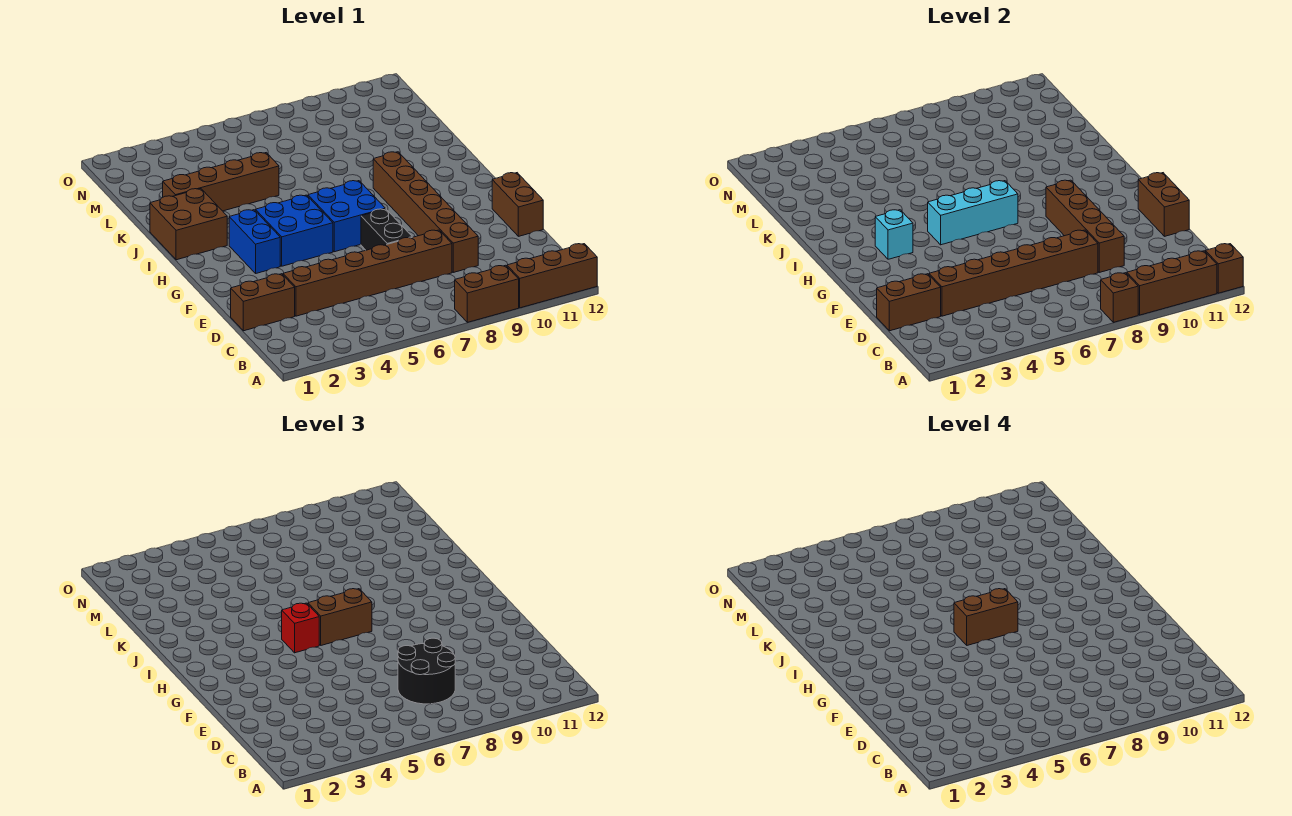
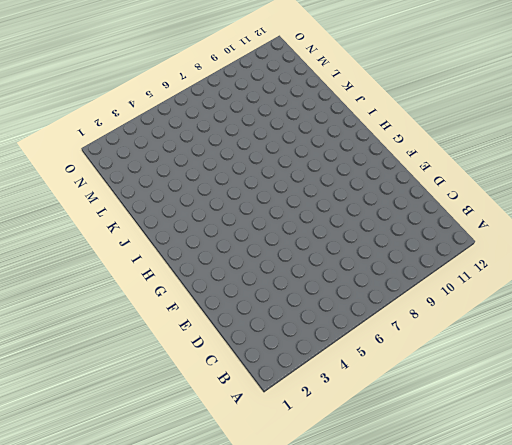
none -> brown brick A8:A9 level 1
none -> brown brick A10:A12 level 1
none -> brown brick D1:D2 level 1

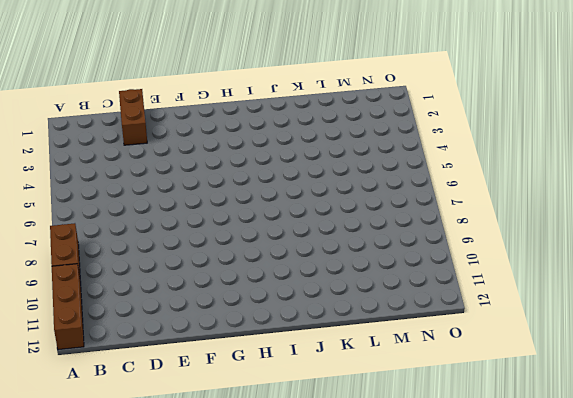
none -> brown brick D3:D8 level 1
none -> brown brick D9:I9 level 1
none -> black brick E7:F7 level 1

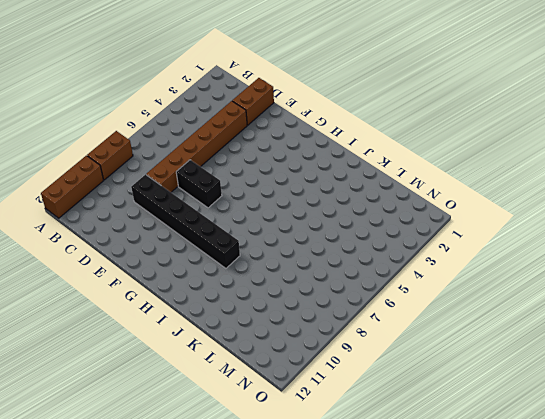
black brick D9:I9 level 1 -> brown brick D9:I9 level 1
none -> brown brick E12:F12 level 1
none -> blue brick G3:H3 level 1
none -> blue brick G4:H5 level 1

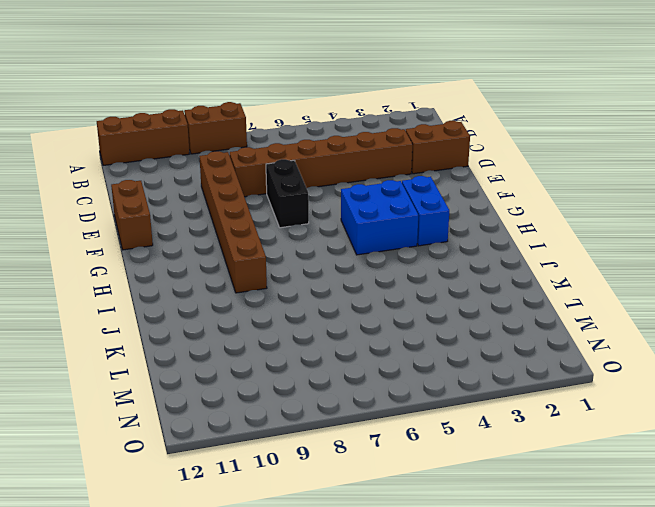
none -> blue brick G6:H7 level 1
none -> brown brick I1:J2 level 1
none -> brown brick K2:K5 level 1

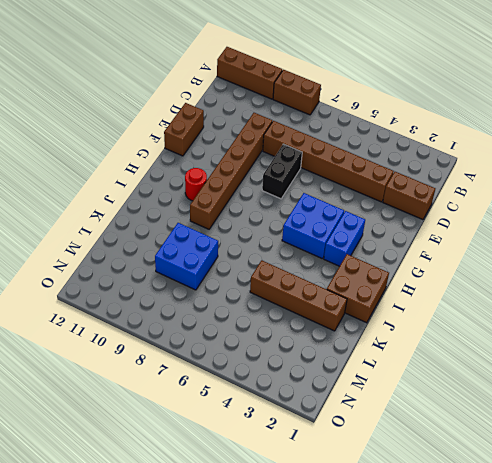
red round brick H10 level 1 -> none
blue brick K8:L9 level 1 -> blue brick G6:H7 level 1
none -> brown brick A8 level 2
none -> brown brick A9:A11 level 2
none -> brown brick A12 level 2

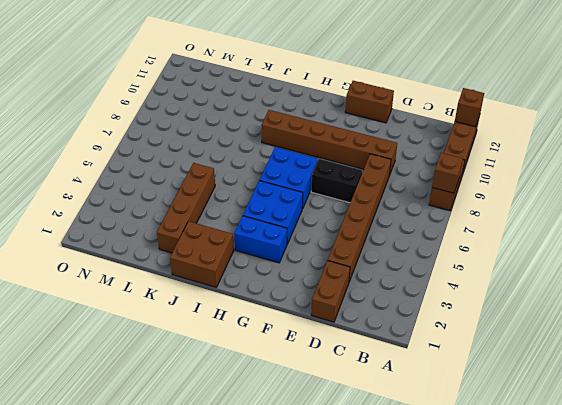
none -> brown brick A9:A11 level 2
none -> brown brick D1:D2 level 2
none -> brown brick D3:D8 level 2

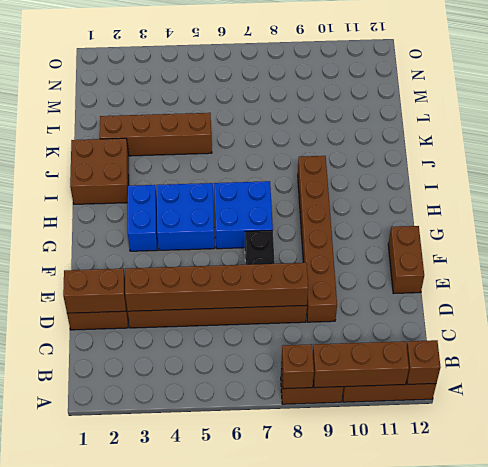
none -> brown brick D9:G9 level 2
none -> brown brick E12:F12 level 2
none -> cyan brick H3 level 2

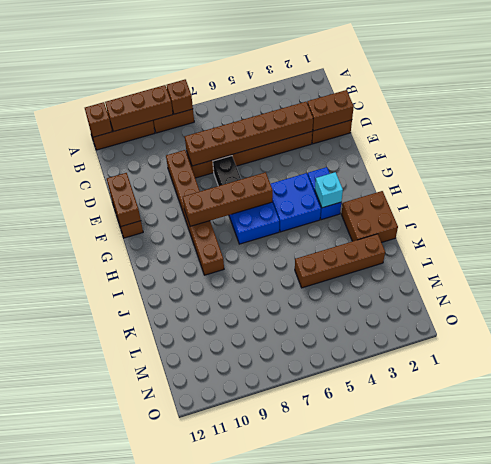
brown brick G6:G9 level 2 -> brown brick D9:G9 level 2
none -> cyan brick H5:H7 level 2
none -> black round brick C7:D8 level 3
none -> red brick H5 level 3

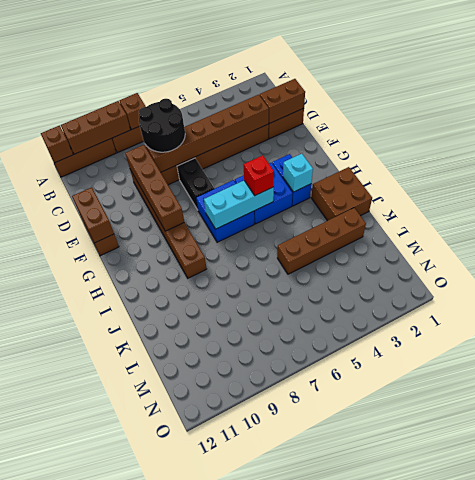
none -> brown brick H6:H7 level 3
none -> brown brick H6:H7 level 4

